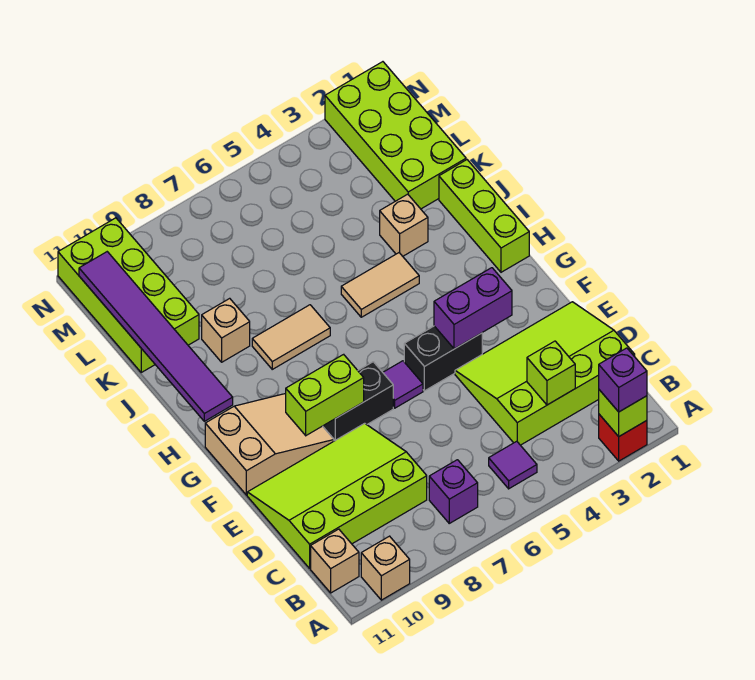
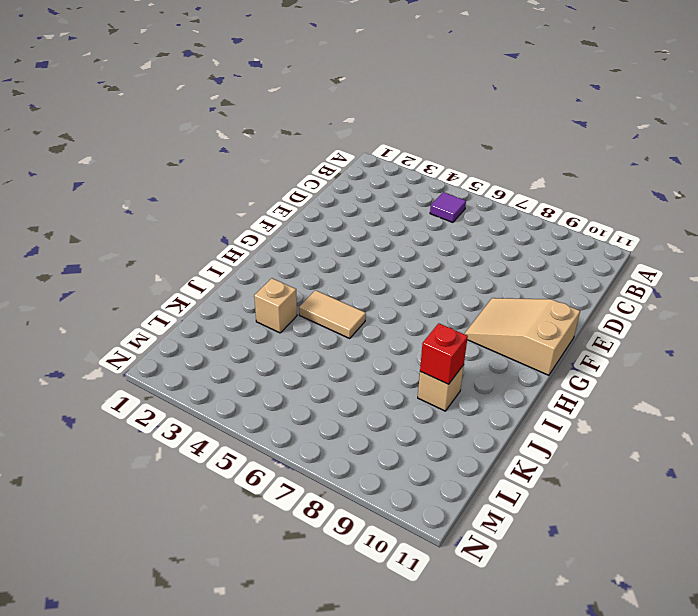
red brick J9 level 2 -> red brick A2 level 1
none -> tan brick A10 level 1
none -> purple brick B7 level 1
none -> tan brick B11 level 1

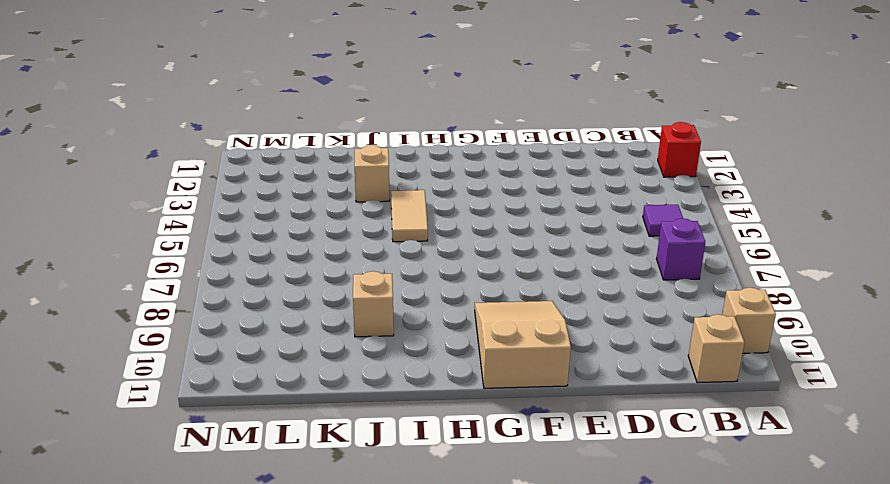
none -> lime slope C1:E4 level 1 top C
none -> lime slope C8:E11 level 1 top C
none -> black brick F4:F5 level 1

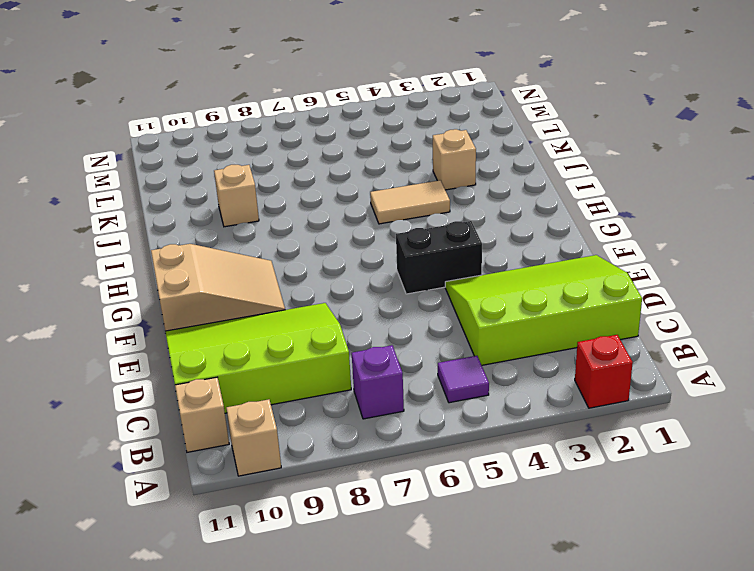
none -> purple tile F6 level 1
none -> black brick F7:F8 level 1
none -> lime brick H1:J1 level 1

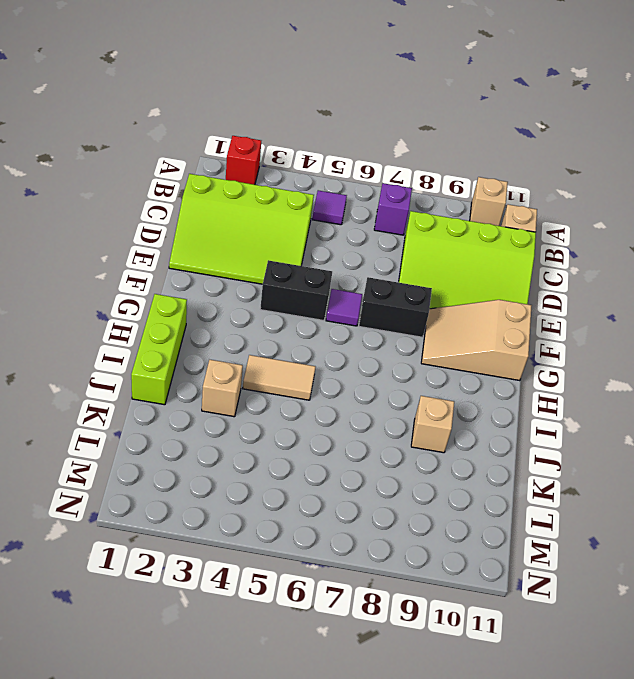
none -> tan tile I7:I8 level 1
none -> lime brick K1:N2 level 1
none -> lime brick K10:N11 level 1

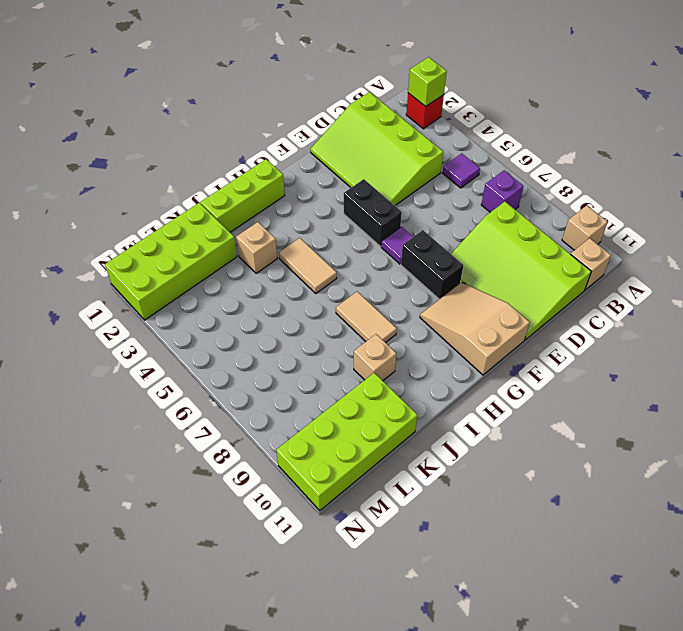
none -> lime brick C3 level 2
none -> purple brick F3:F4 level 2
none -> lime brick F8:F9 level 2

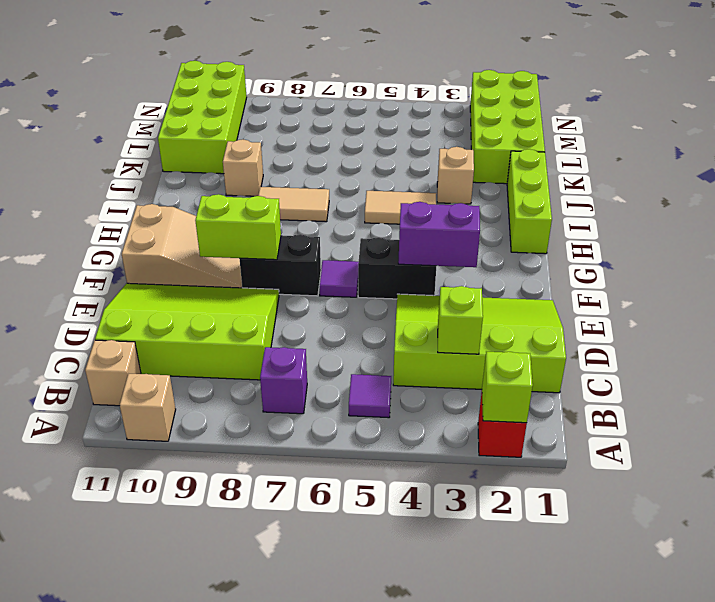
none -> purple tile H11:M11 level 2
none -> purple brick A2 level 3

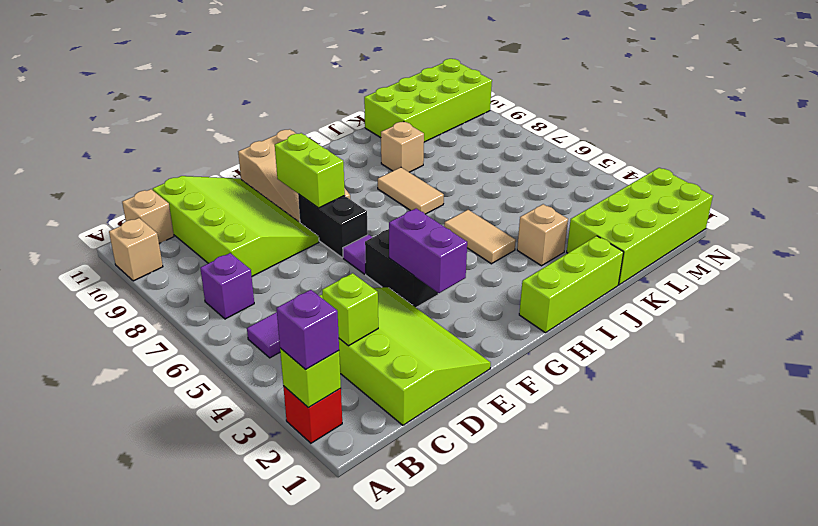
none -> purple tile H11:M11 level 2

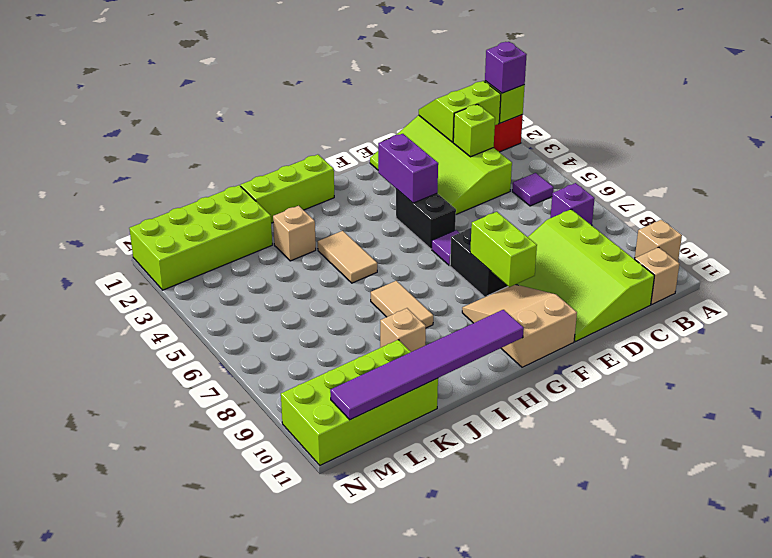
lime slope B1:C2 level 2 top 2 -> none

